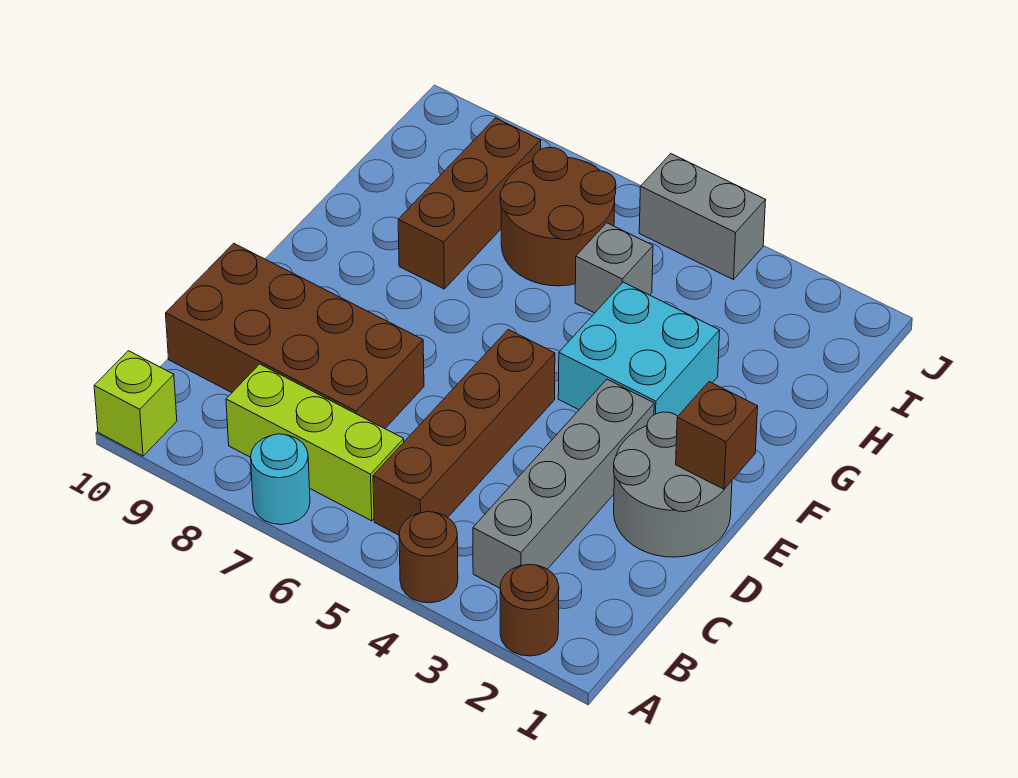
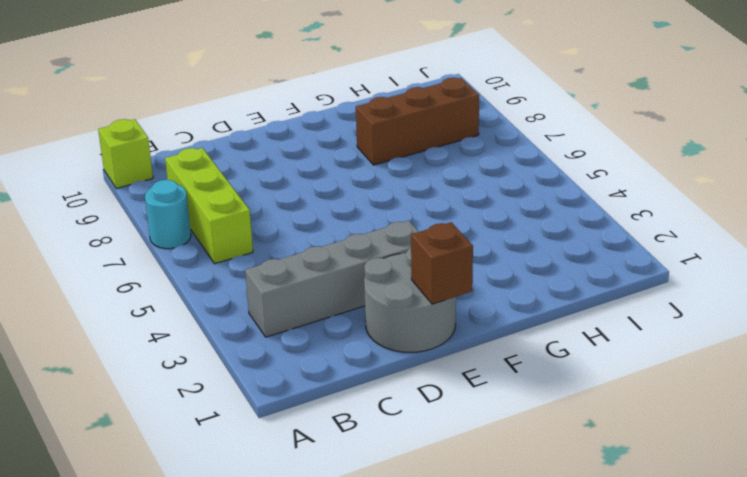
none -> brown round brick A2 level 1
none -> brown round brick A4 level 1
none -> brown brick B5:E5 level 1

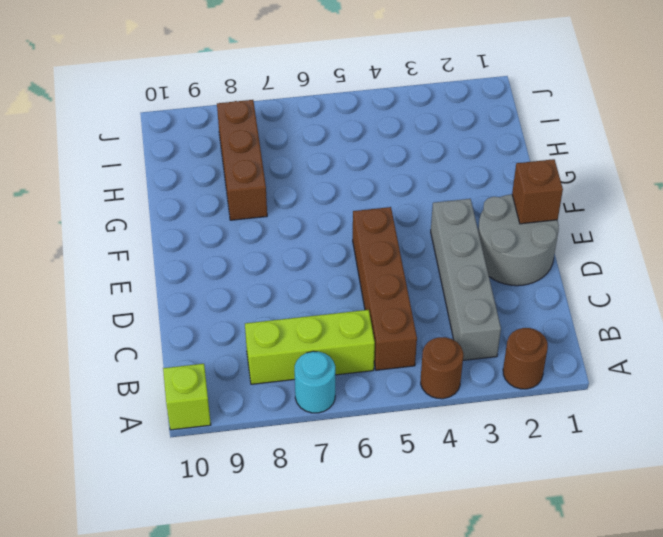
none -> brown brick C7:D10 level 1
none -> cyan brick F3:G4 level 1
none -> grey brick H5 level 1

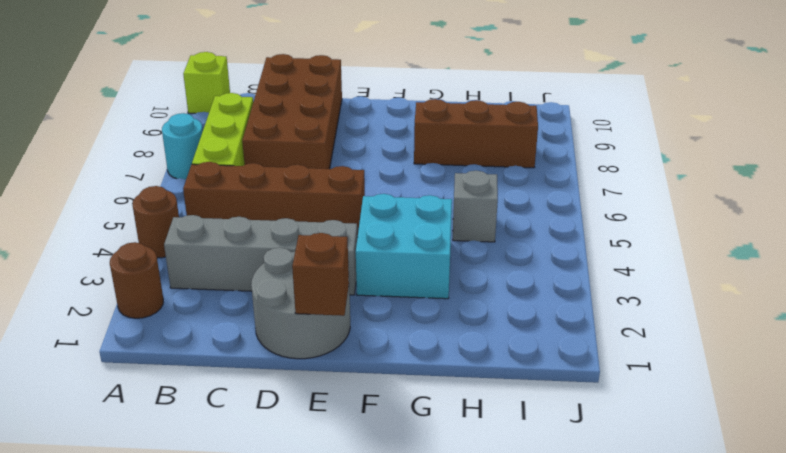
none -> brown round brick H6:I7 level 1
none -> grey brick J4:J5 level 1

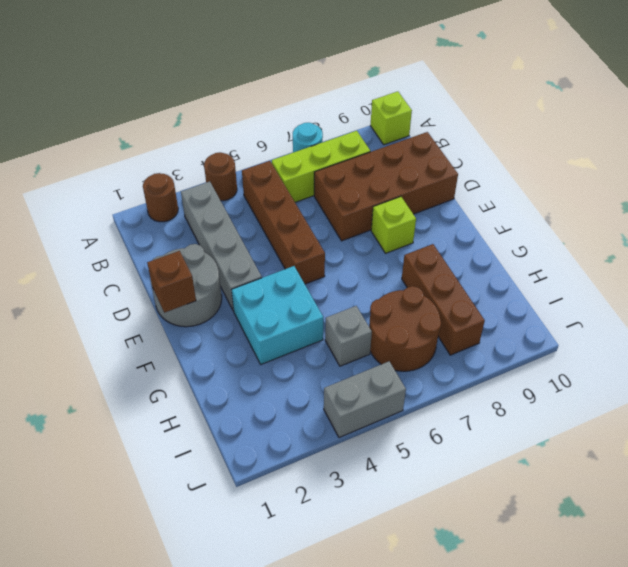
lime brick E8 level 1 -> none

